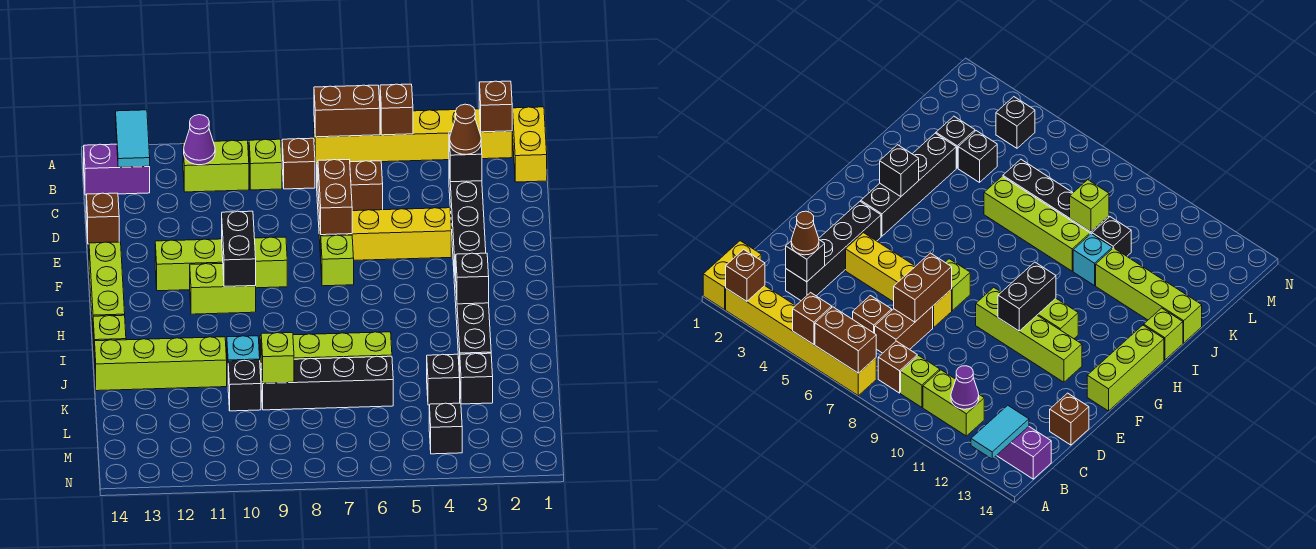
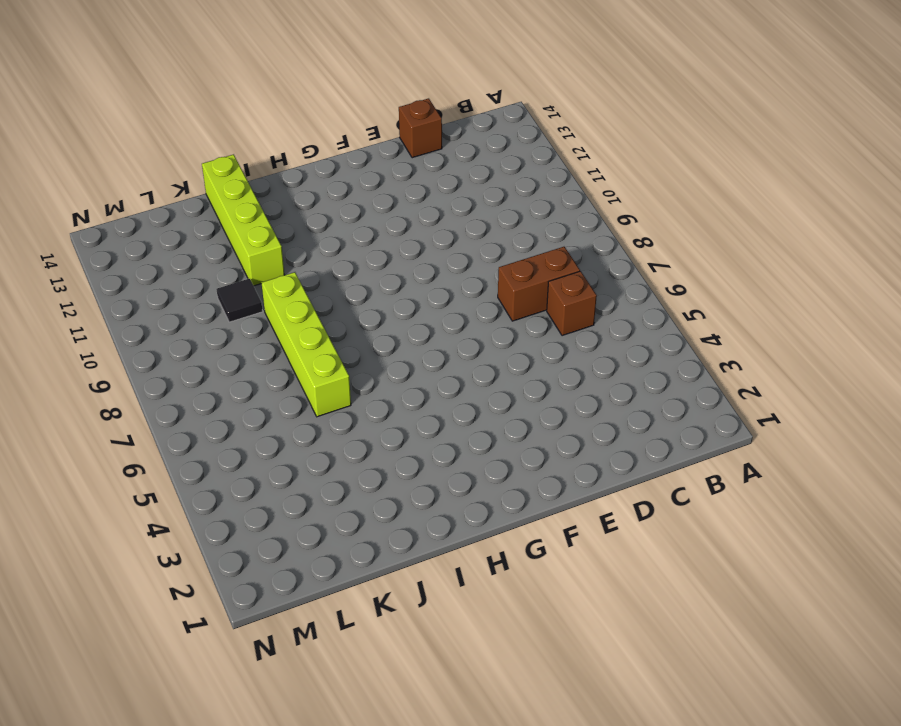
black tile K10 level 1 -> black brick K10 level 1
none -> yellow brick A1:B1 level 1
none -> yellow brick A2:A7 level 1
none -> brown brick B8 level 1
none -> lime brick B9 level 1

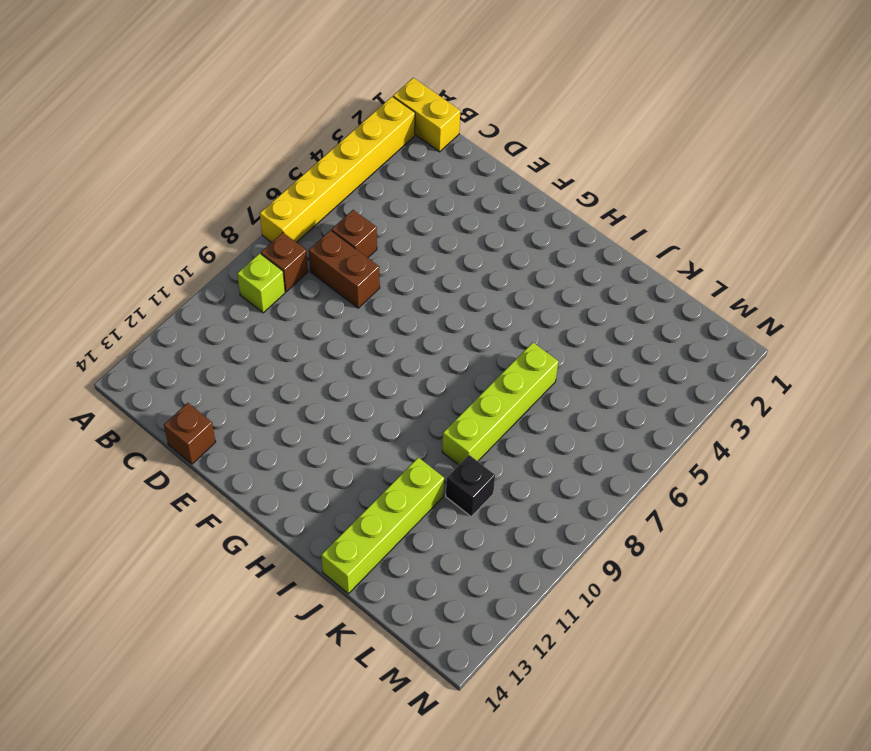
none -> lime brick B10:B11 level 1
none -> purple brick B13:B14 level 1
none -> black brick C3:F3 level 1
none -> yellow brick E4:E7 level 1

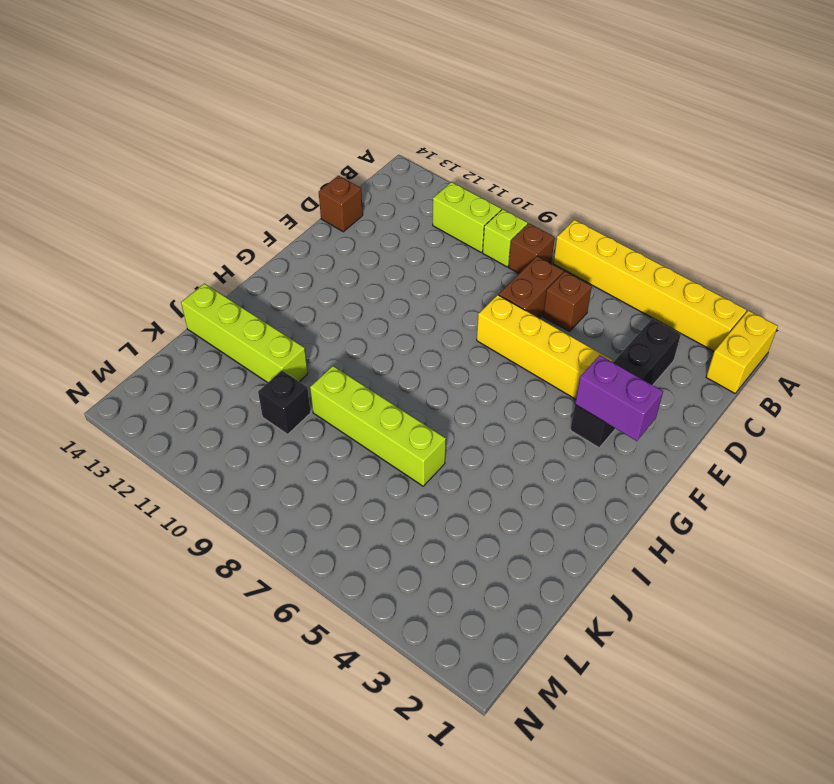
purple brick F2:F3 level 2 -> purple brick B13:B14 level 1
none -> lime brick F7 level 1
none -> lime brick F9:F12 level 1
none -> lime brick F14:H14 level 1
none -> black brick G3:J3 level 1

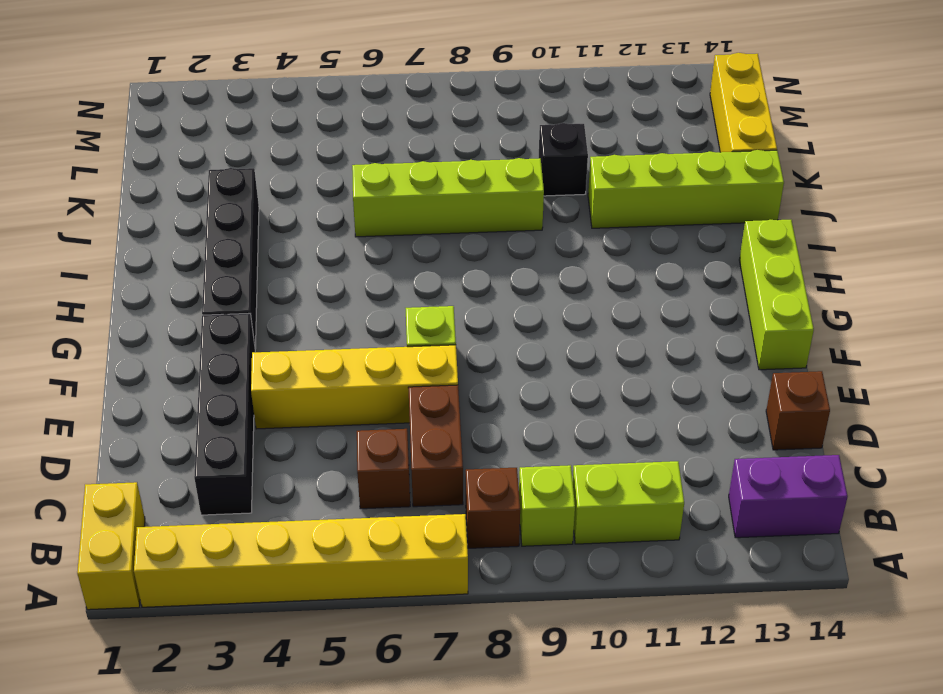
yellow brick K14:M14 level 1 -> none
none -> lime brick F9:F12 level 1
none -> lime brick G10:G11 level 1
none -> lime brick I14 level 1
none -> cyan brick J10 level 1

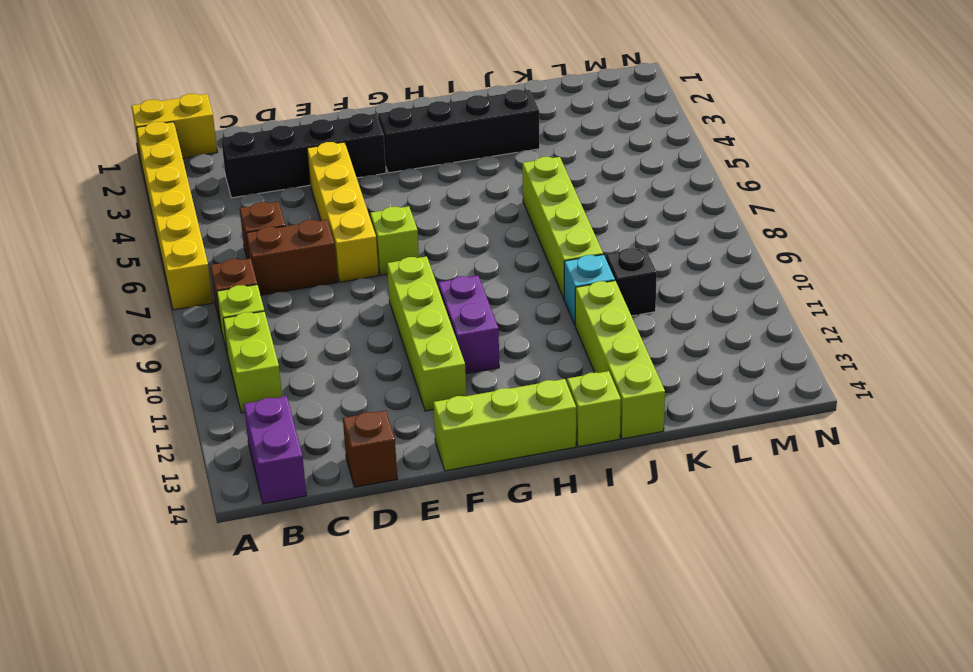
purple brick G10:G11 level 1 -> lime brick G10:G11 level 1
none -> black brick K3 level 1
none -> black brick K4 level 1
none -> black brick K6:K9 level 1
none -> black brick M4 level 1

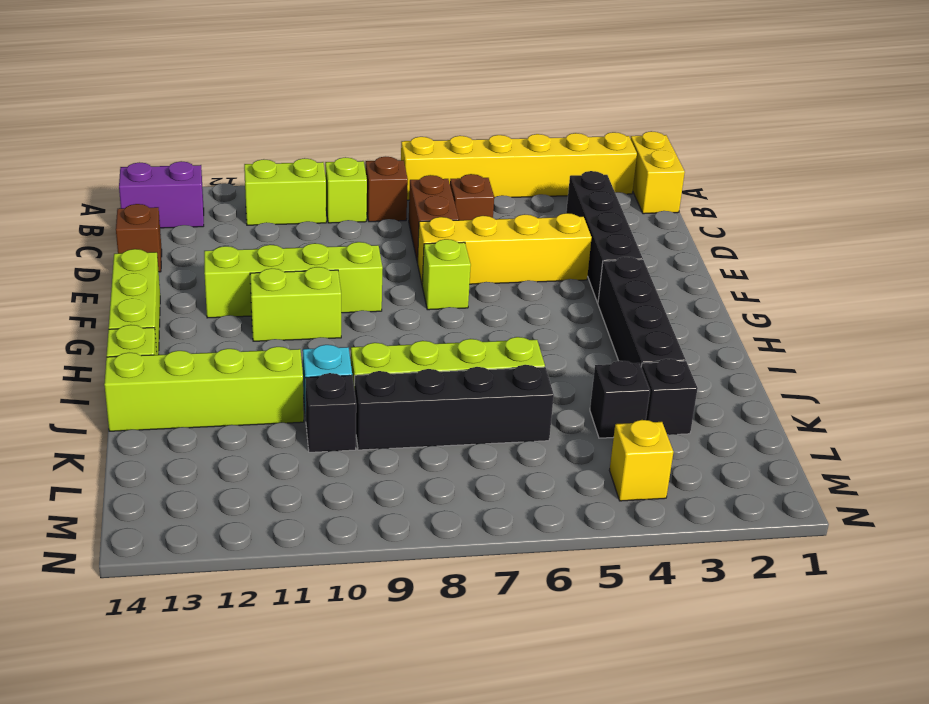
yellow brick M4 level 1 -> black brick M4 level 1
none -> brown brick A2 level 2
none -> brown brick A5 level 2
none -> brown brick A6:A7 level 2
none -> cyan tile A13:B13 level 2

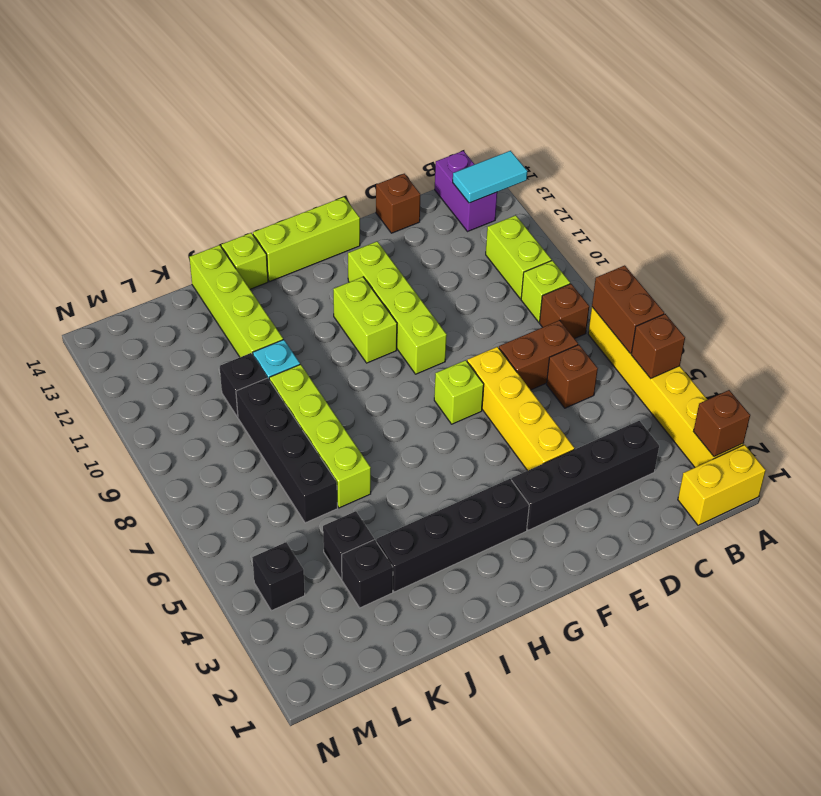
none -> purple cone B11 level 2
none -> black brick C3 level 2
none -> brown brick D7:E7 level 2
none -> black brick F10:G10 level 2

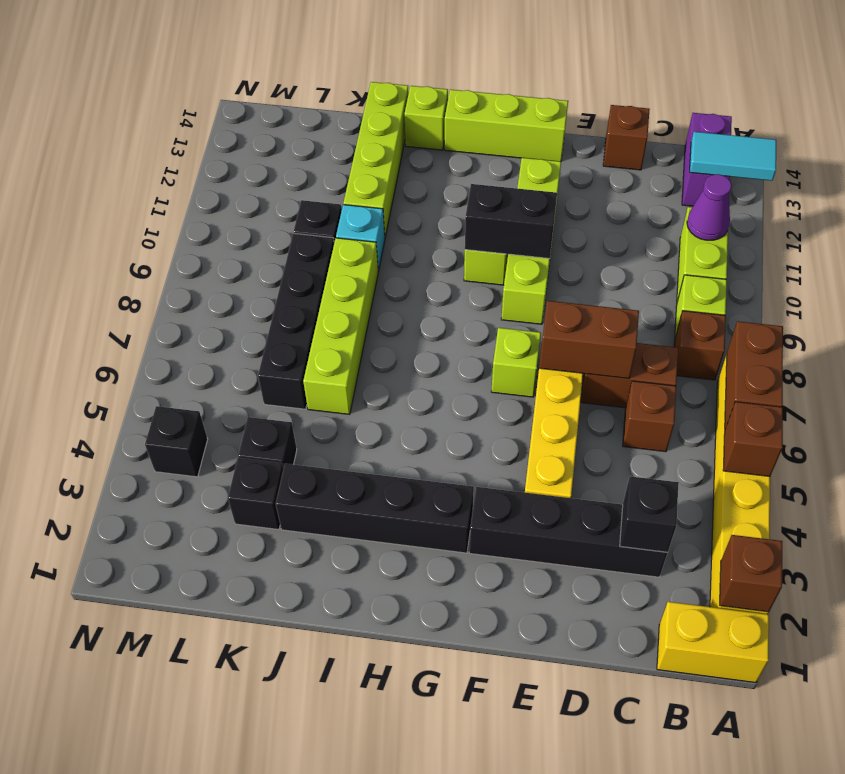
none -> black brick H3 level 2
none -> lime brick K9 level 2
none -> brown cone C3 level 3

